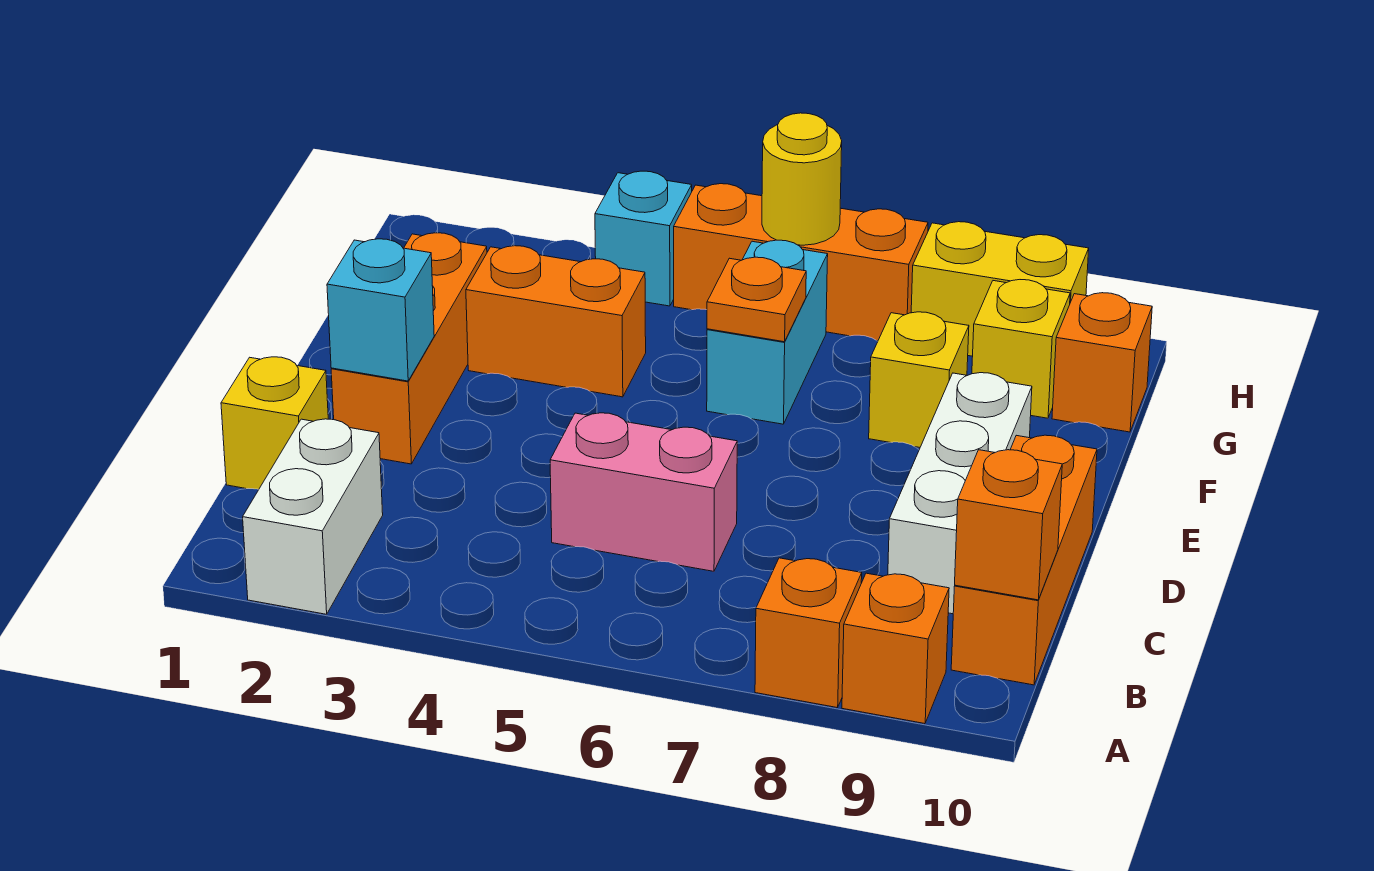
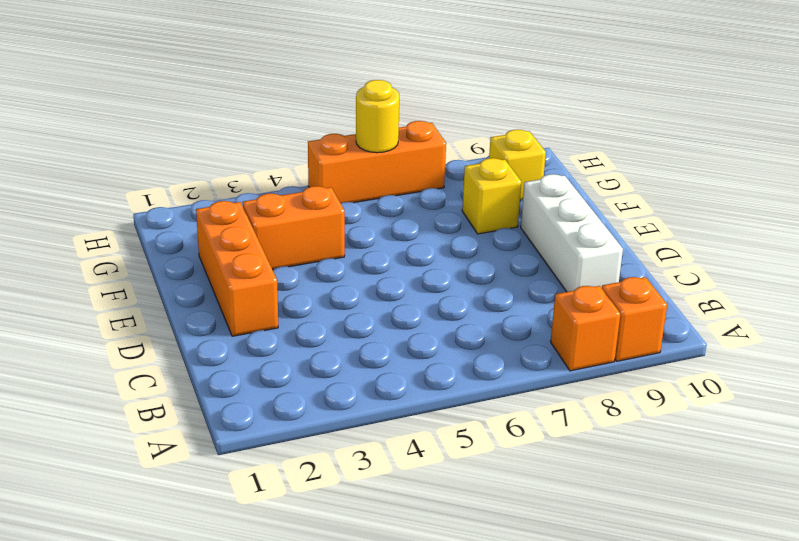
none -> white brick A2:B2 level 1
none -> orange brick B10:D10 level 1
none -> yellow brick C1 level 1

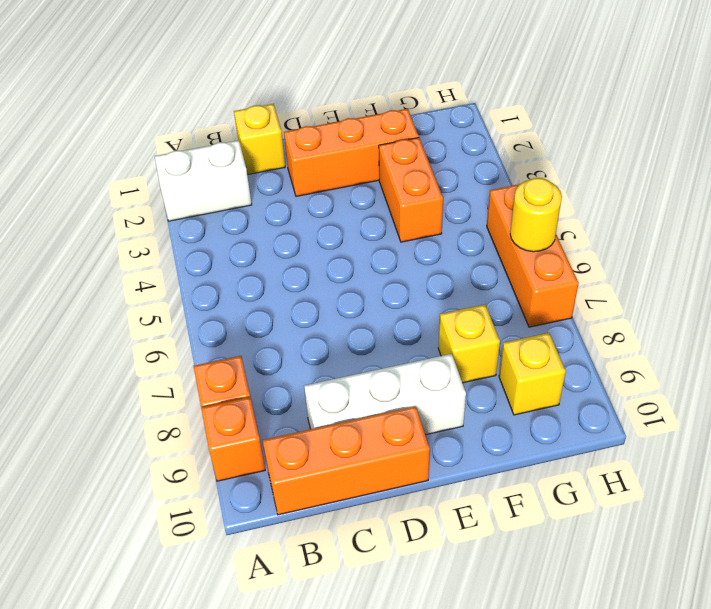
none -> pink brick C5:C6 level 1
none -> cyan brick F6:G6 level 1
none -> orange brick G10 level 1

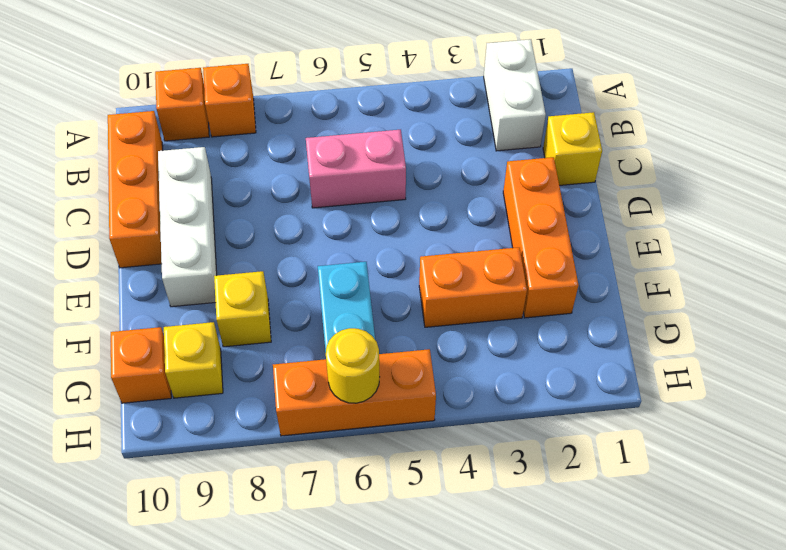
none -> cyan brick H4 level 1
none -> yellow brick H8:H9 level 1
none -> orange brick B10 level 2

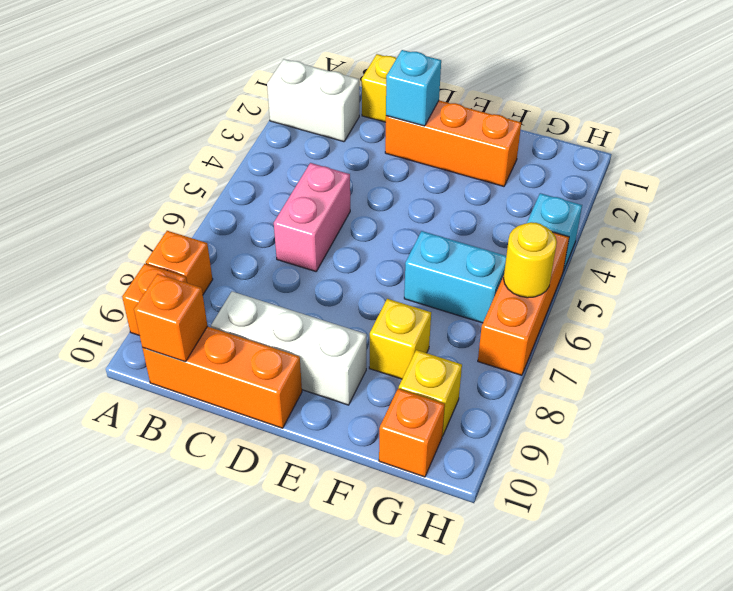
none -> orange brick F3:F4 level 1
none -> yellow brick H8:H9 level 1
none -> orange plate F6 level 2

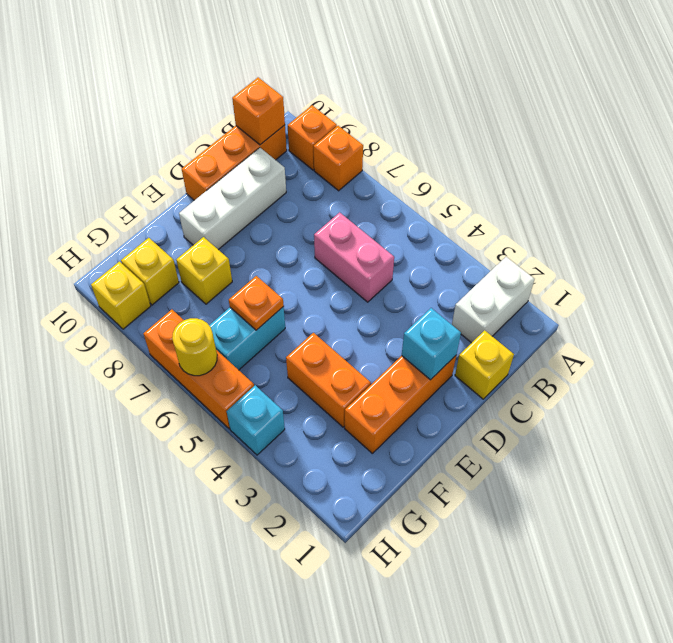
yellow brick H9 level 1 -> yellow brick H8:H9 level 1
none -> orange brick G10 level 1

